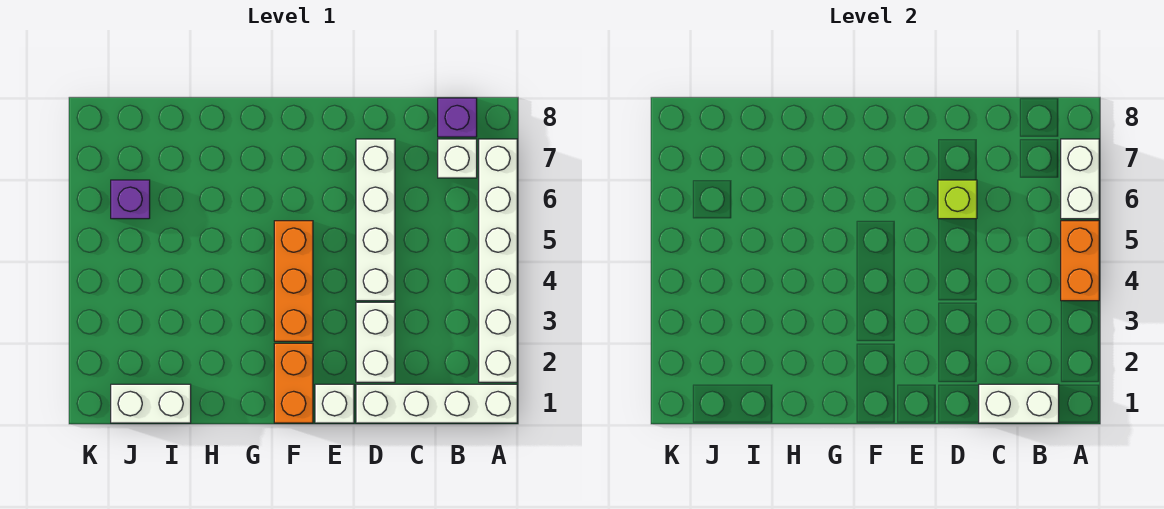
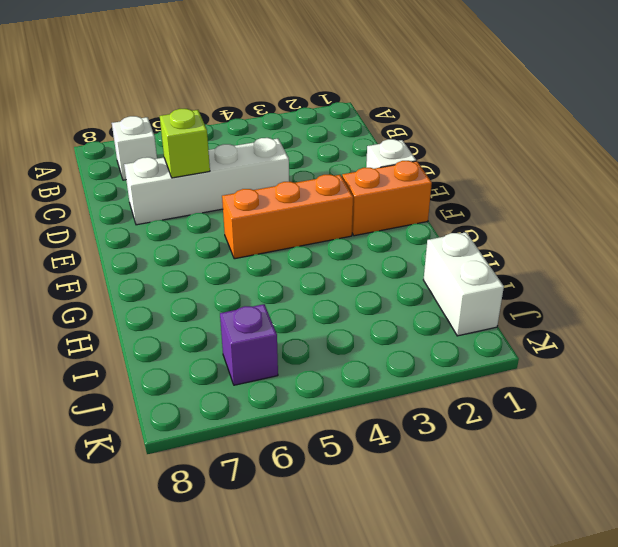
none -> white brick A1:D1 level 1
none -> white brick A2:A7 level 1
none -> purple brick B8 level 1

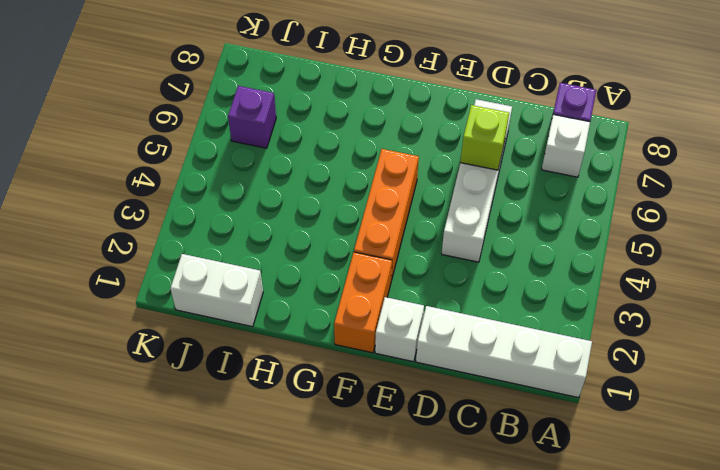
none -> white brick A2:A7 level 1
none -> white brick D2:D3 level 1
none -> orange brick A4:A5 level 2

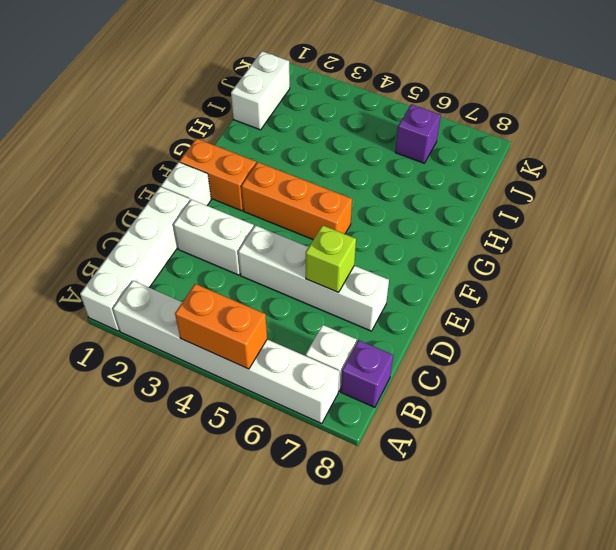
none -> white brick A6:A7 level 2
none -> white brick B1:C1 level 2

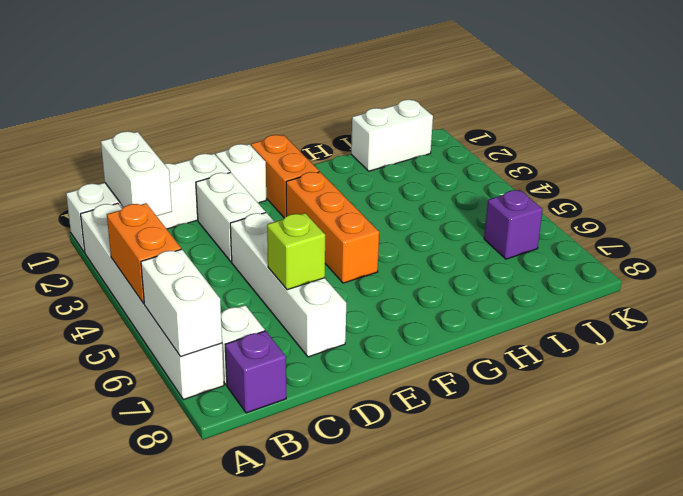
white brick B1:B2 level 2 -> white brick B1:C1 level 2

